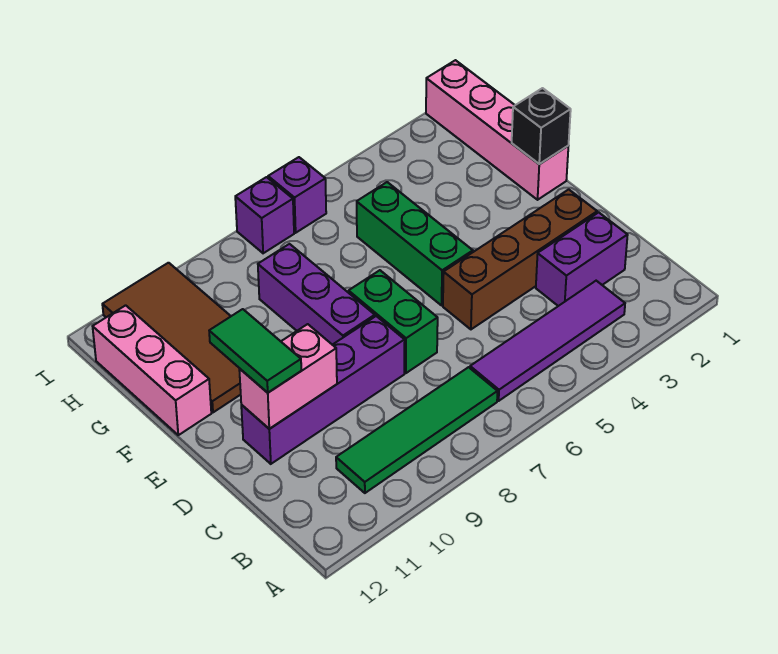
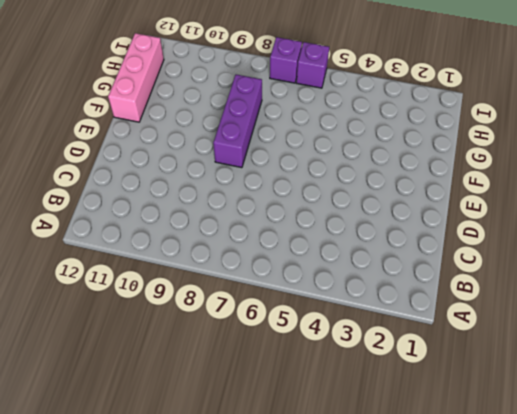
none -> purple tile B3:B6 level 1
none -> green tile B7:B10 level 1
none -> purple brick C2:C3 level 1

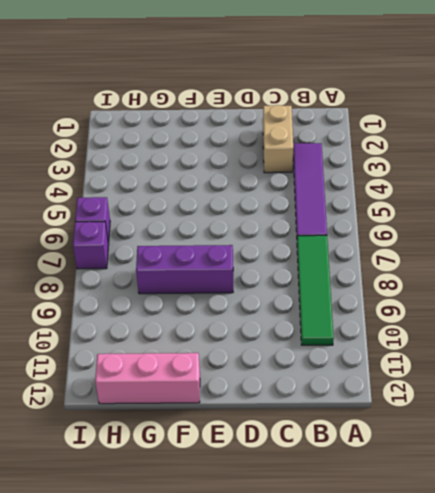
tan brick C2:C3 level 1 -> purple brick C2:C3 level 1
none -> brown brick D2:D5 level 1
none -> green brick D7:E7 level 1
none -> purple brick D8:D11 level 1

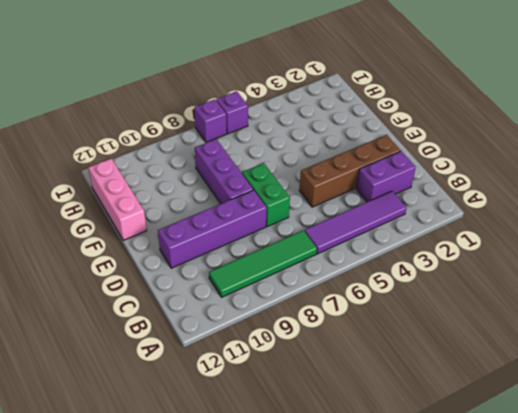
none -> green brick E5:G5 level 1
none -> pink brick F1:I1 level 1
none -> brown tile F10:I11 level 1

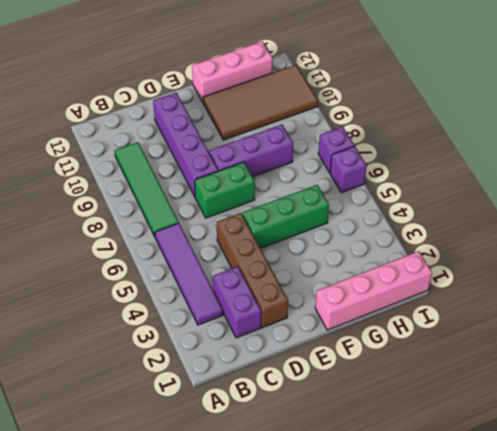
none -> pink brick D10:D11 level 2
none -> black brick F1 level 2
none -> green tile D11:E11 level 3

